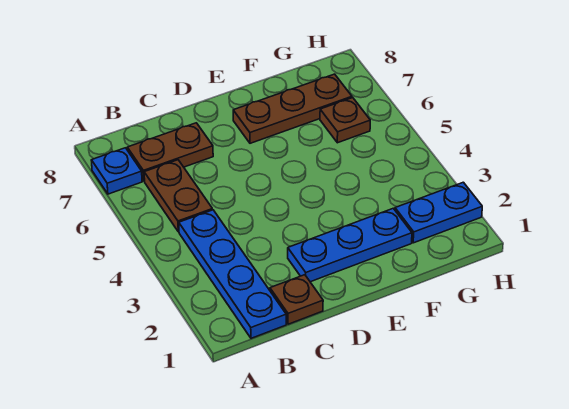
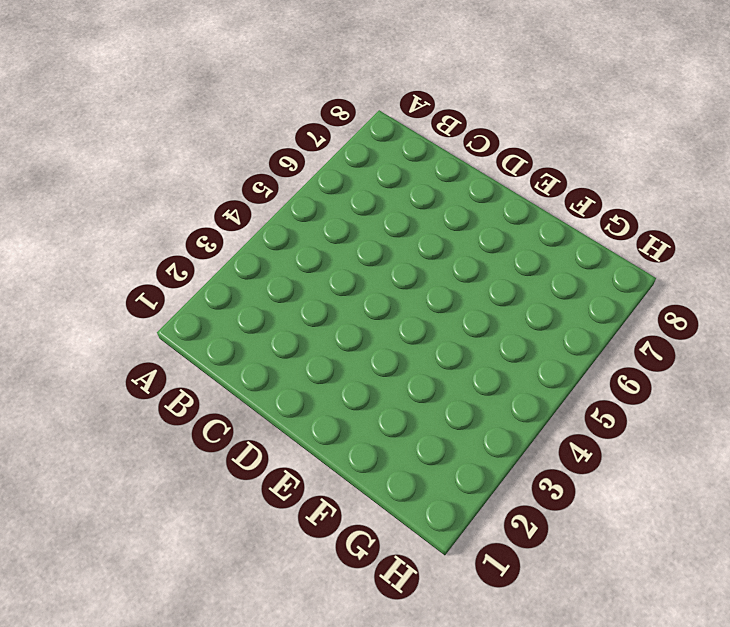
none -> blue plate A7 level 1
none -> blue plate B1:B4 level 1

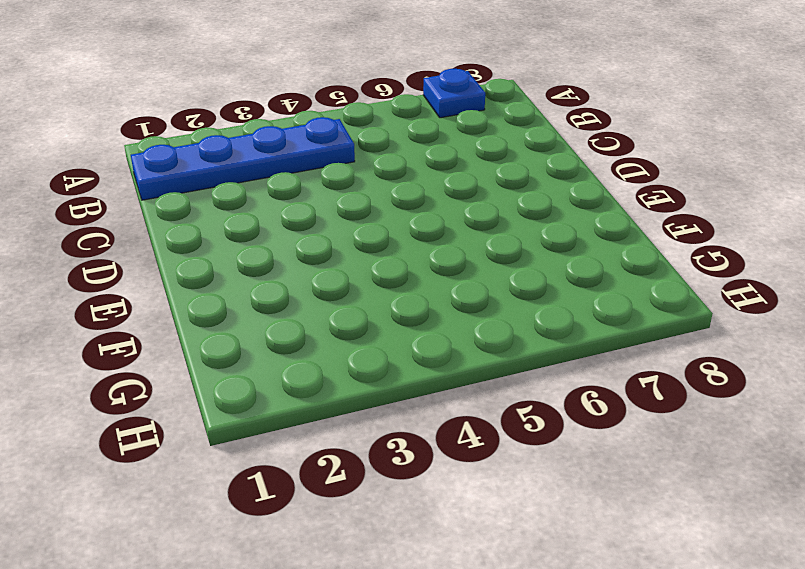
none -> brown plate B5:B6 level 1
none -> brown plate B7:C7 level 1

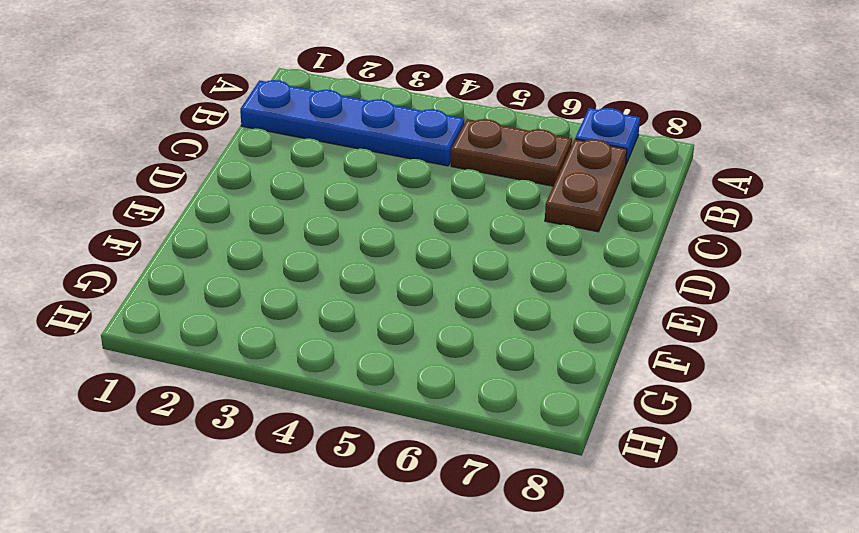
none -> brown plate C1 level 1
none -> blue plate D2:F2 level 1

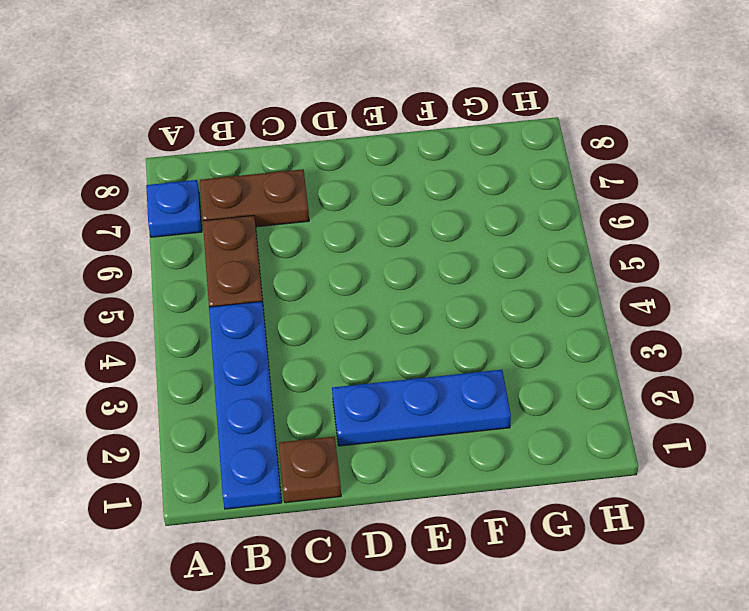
none -> brown plate E7:G7 level 1
none -> blue plate G2:H2 level 1

